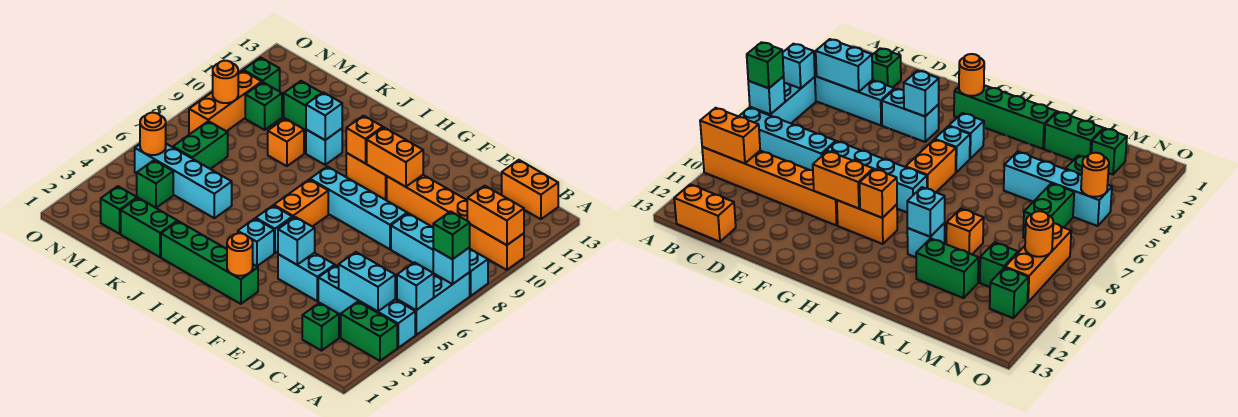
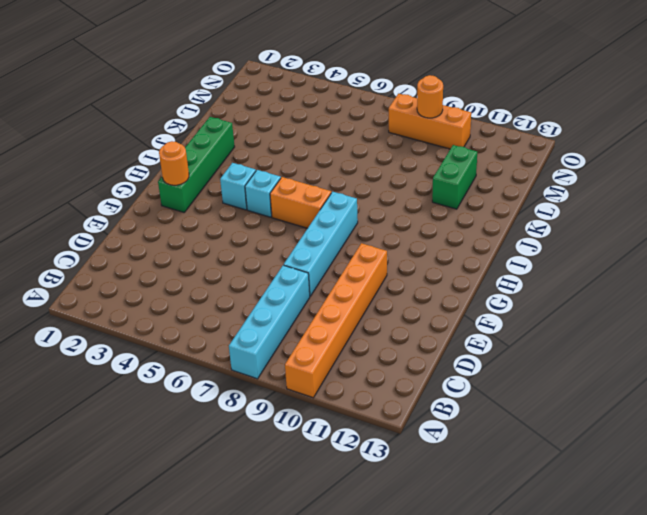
none -> green brick A3:B3 level 1
none -> cyan brick A4:D4 level 1
none -> cyan brick A5:A7 level 1
none -> orange brick B13:C13 level 1

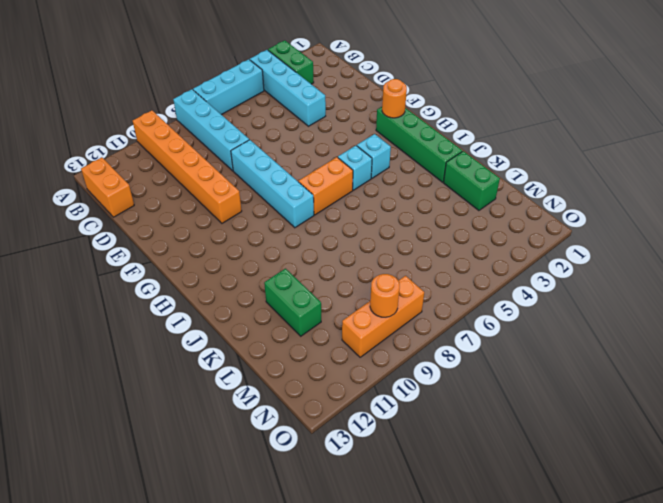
none -> green brick C2 level 1
none -> cyan brick E4:F4 level 1
none -> orange brick G10:H10 level 1
none -> cyan brick J10 level 1

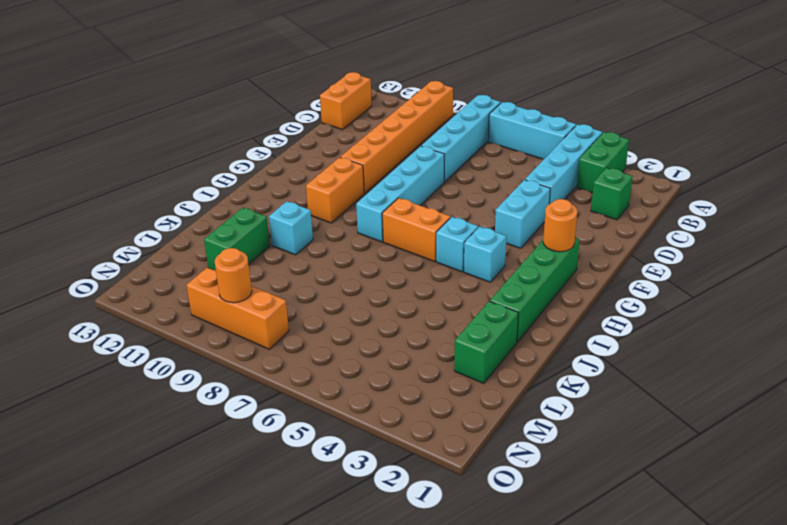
none -> cyan brick K5:N5 level 1
none -> orange brick K9 level 1
none -> green brick M2 level 1
none -> green brick M4 level 1

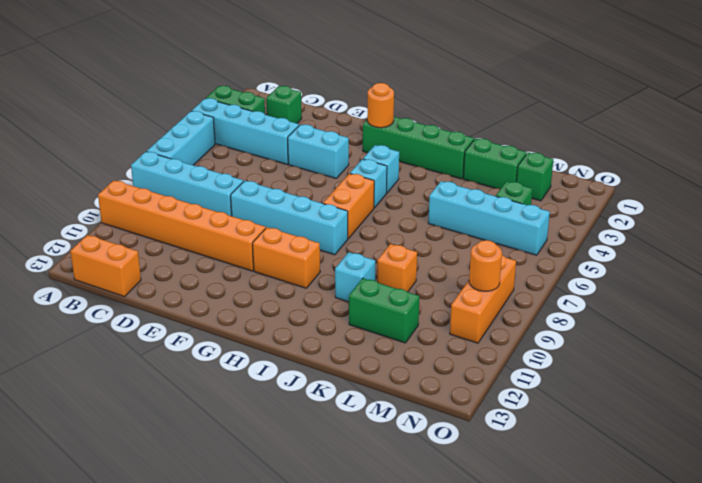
none -> green brick M6:M7 level 1
none -> green brick M10 level 1
none -> green brick N11 level 1
none -> cyan brick A5 level 2

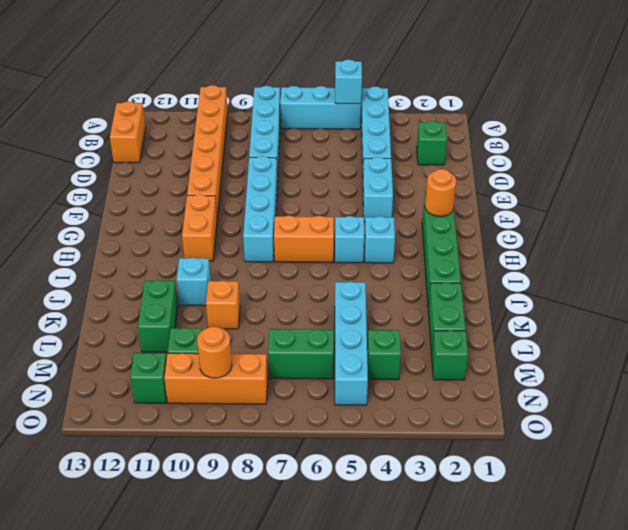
none -> green brick A3:B3 level 1
none -> cyan brick A7 level 2
none -> orange brick A10:B10 level 2
none -> cyan brick B4:C4 level 2

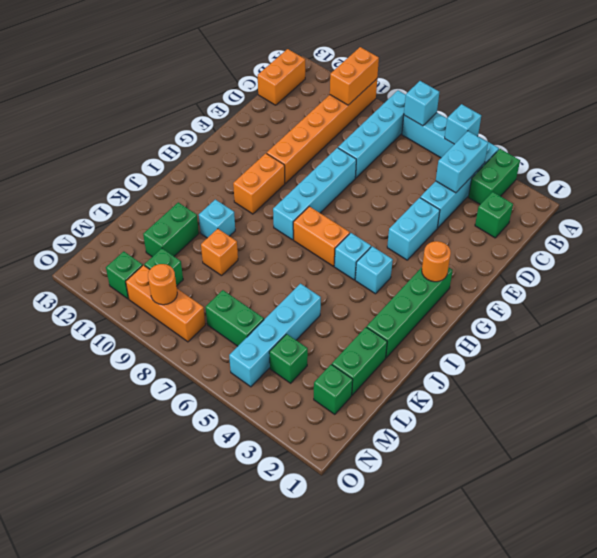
none -> cyan brick F4 level 2
none -> orange brick F10:G10 level 2
none -> orange brick H10 level 2
none -> cyan brick J10 level 2

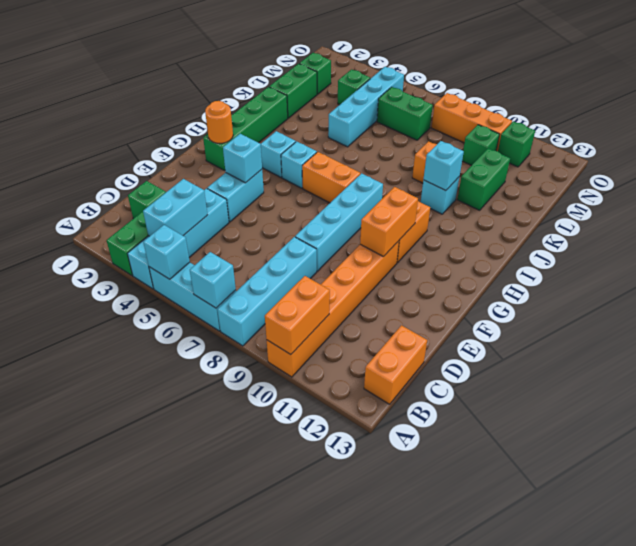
none -> orange brick H10 level 2
none -> orange round brick N5 level 2
none -> orange round brick N9 level 2
none -> green brick A7 level 3

